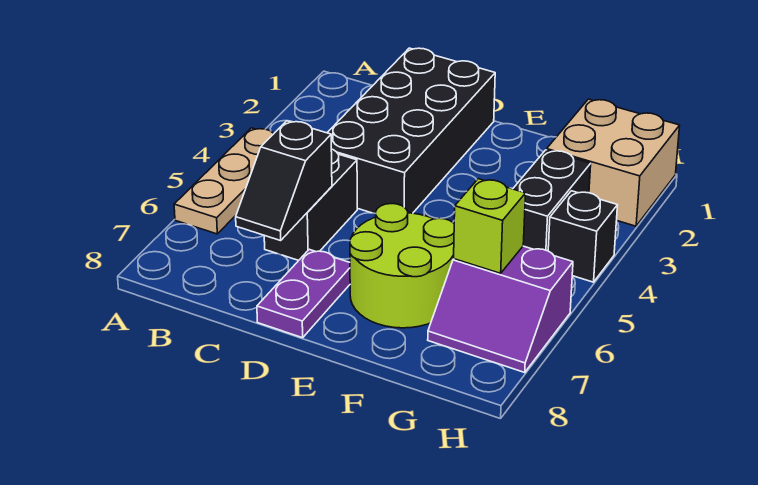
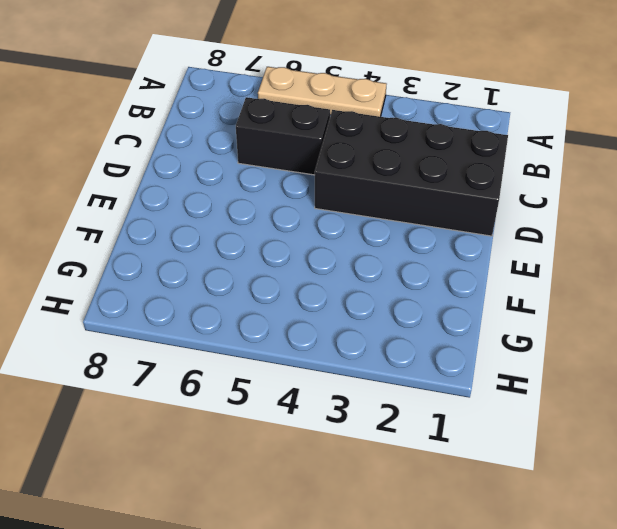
none -> purple plate D7:D8 level 1
none -> lime round brick E6:F7 level 1

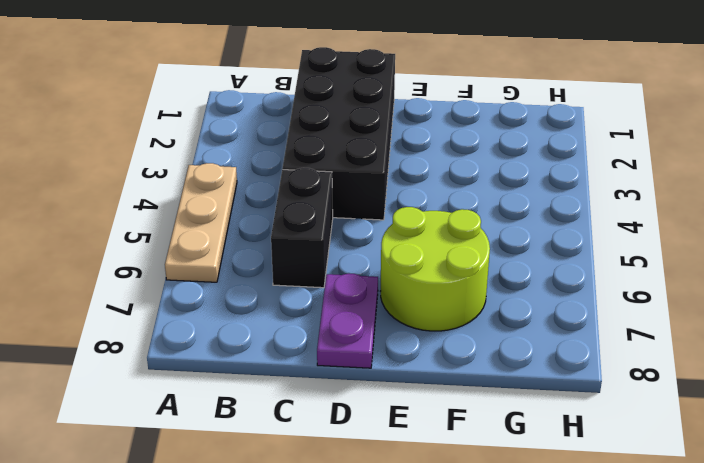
none -> tan brick G1:H2 level 1
none -> black brick G3:G4 level 1

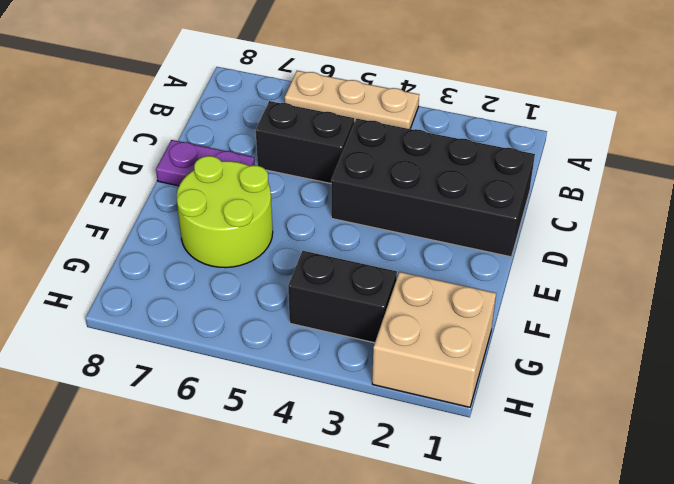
none -> purple slope G6:H7 level 1 top 6
none -> black brick H4 level 1

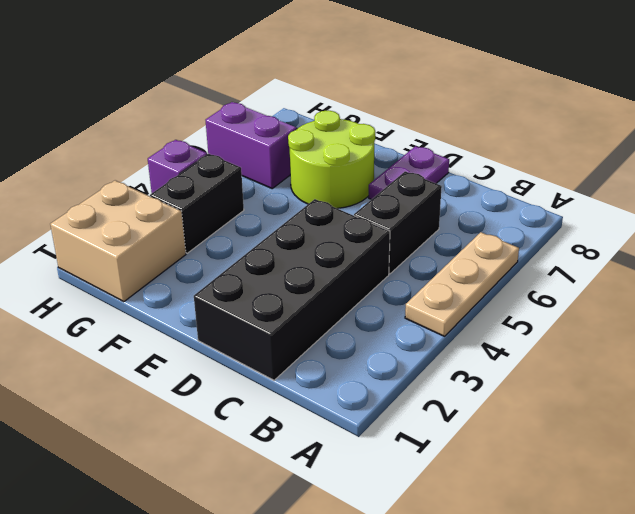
purple brick H4 level 1 -> black brick H4 level 1
none -> black slope C6:C7 level 2 top 6
none -> lime brick G6 level 2

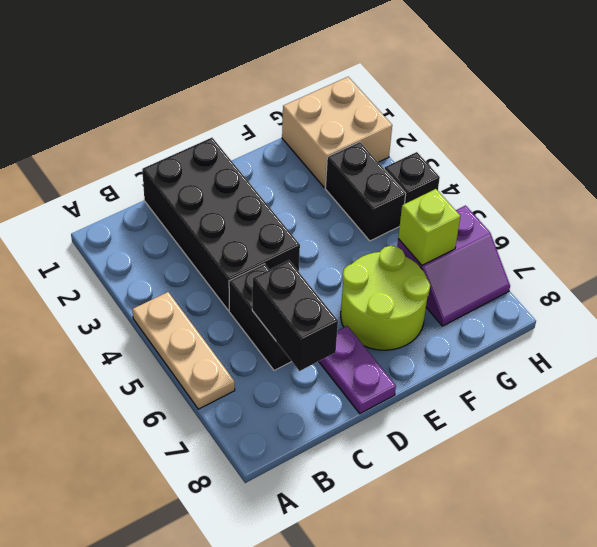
black brick C6:C7 level 2 -> black slope C6:C7 level 2 top 6

